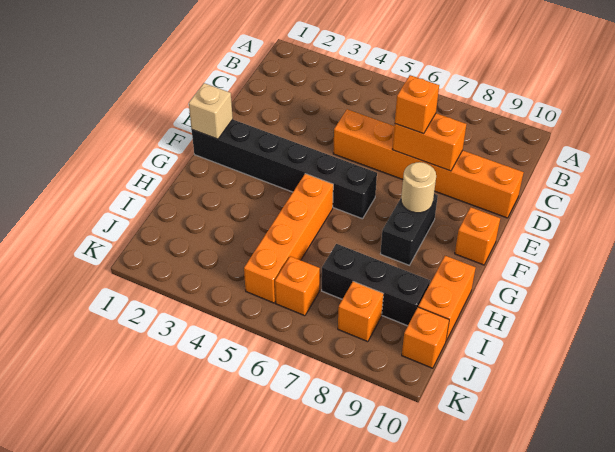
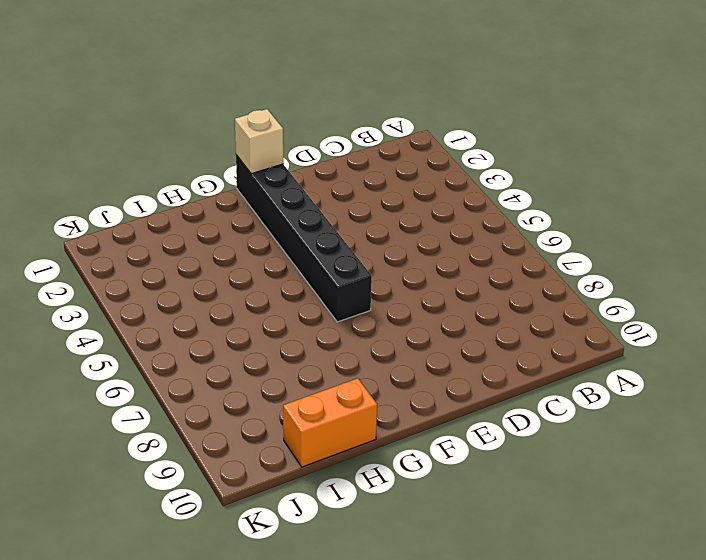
none -> orange brick D5:D10 level 1
none -> black brick F8:G8 level 1
none -> orange brick F10 level 1

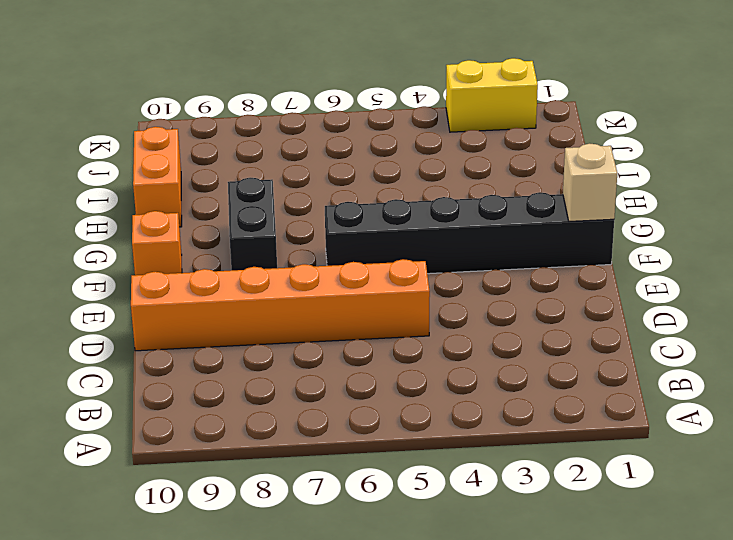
yellow brick K2:K3 level 1 -> none
none -> orange brick G5:J5 level 1
none -> black brick I7:I9 level 1
none -> orange brick J6 level 1

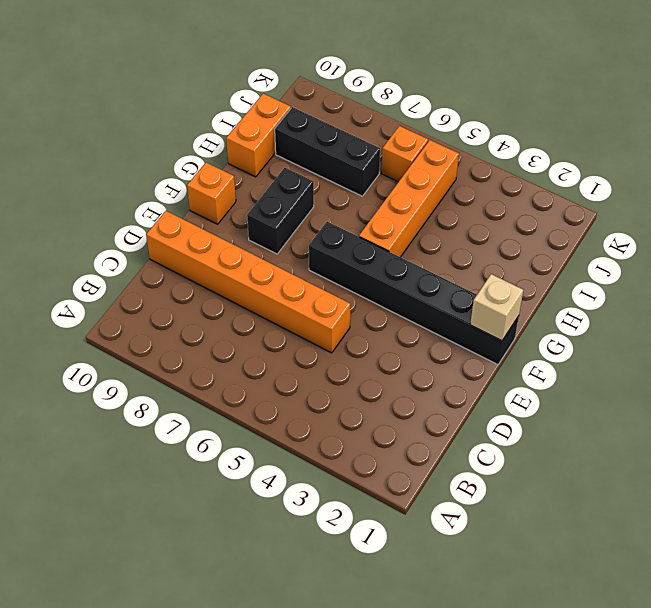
none -> orange brick J8 level 1
none -> orange brick J10 level 1
none -> orange brick D7:D8 level 2

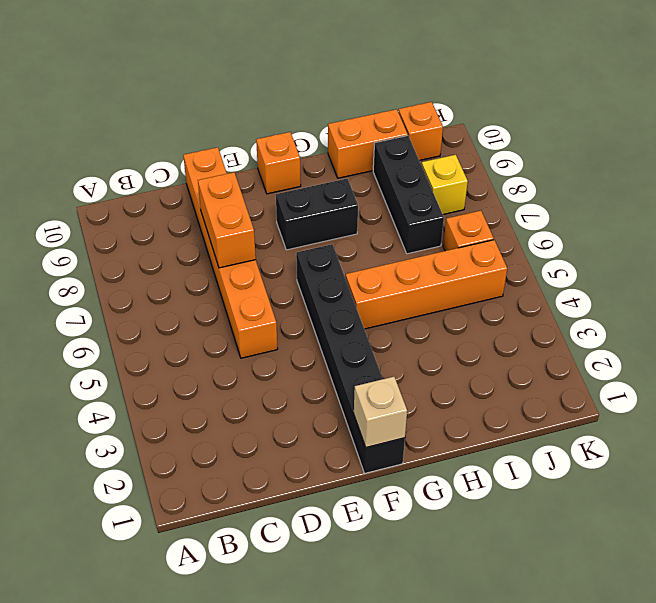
yellow brick J8 level 1 -> orange brick J8 level 1
none -> tan round brick F8 level 2
none -> orange brick D7 level 3

